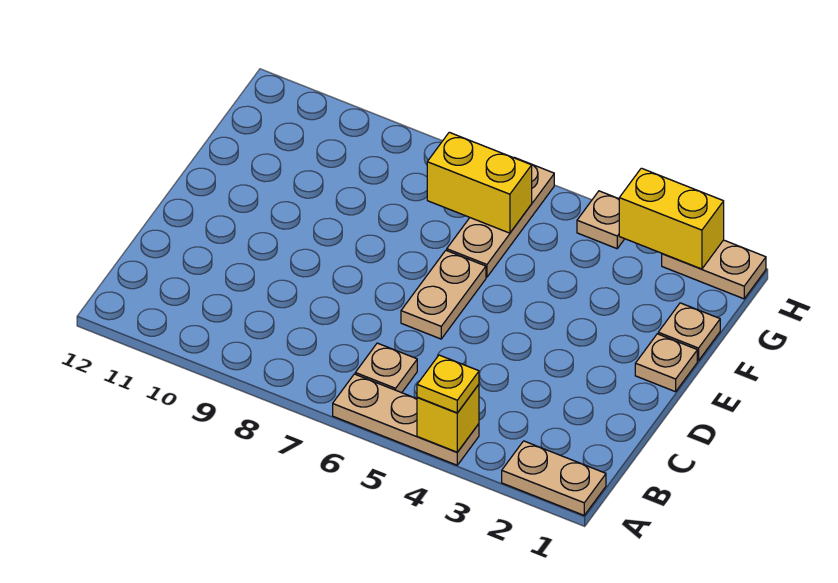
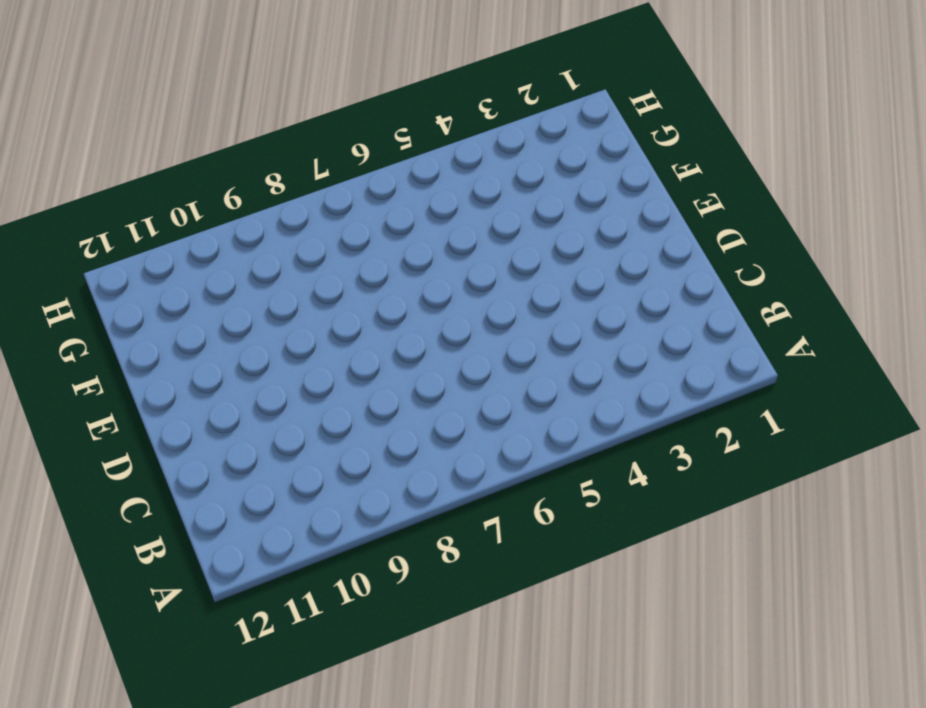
none -> tan plate A1:A2 level 1
none -> tan plate A4:A6 level 1
none -> tan plate B6 level 1

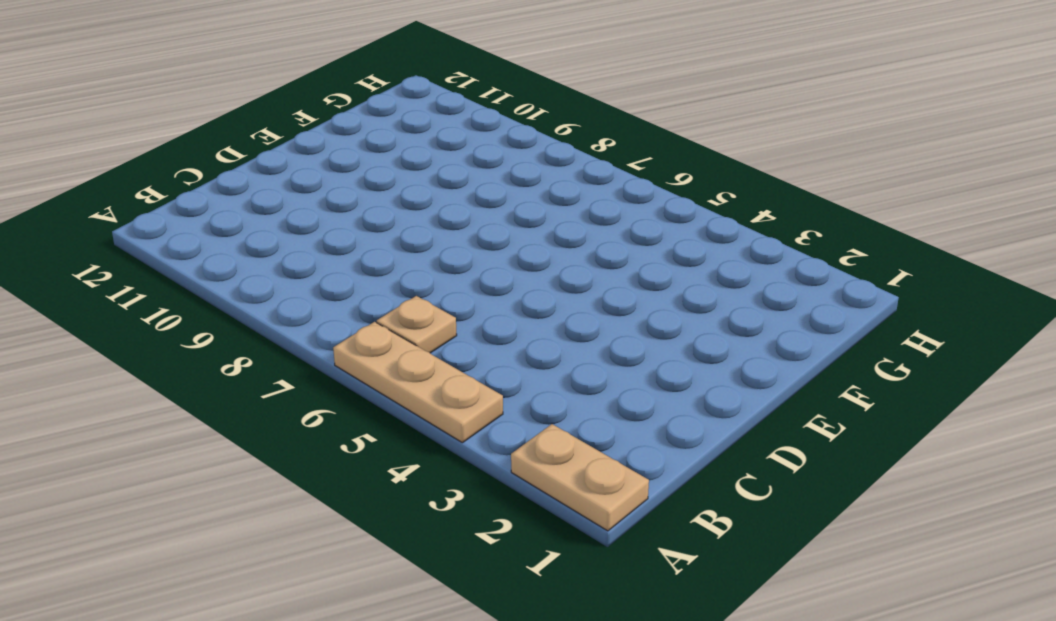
none -> tan plate D6:E6 level 1
none -> tan plate E1 level 1
none -> tan plate F1 level 1

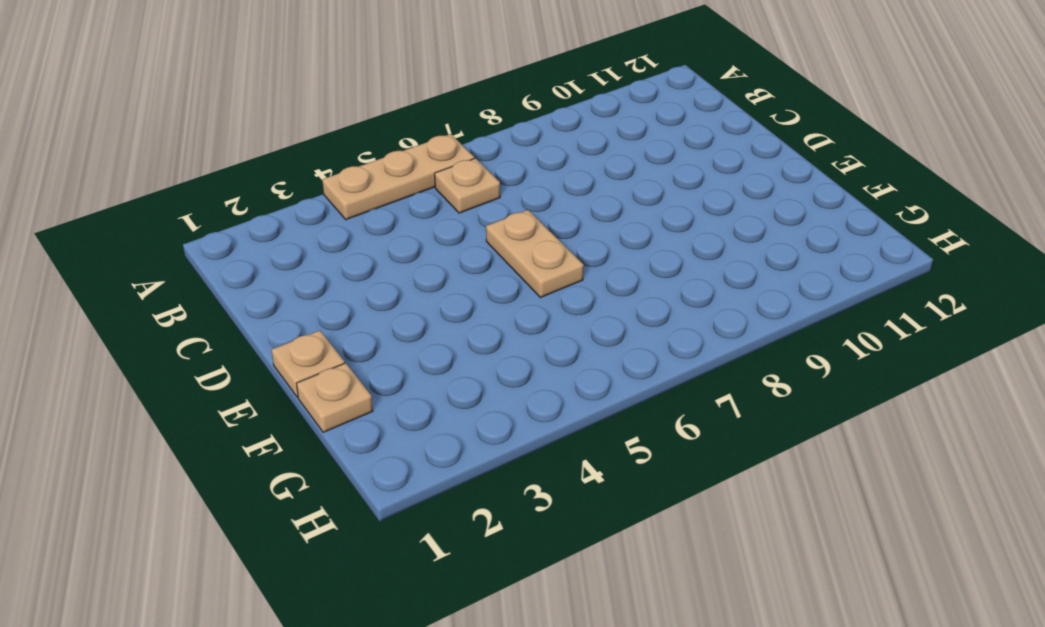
none -> tan plate A1:A2 level 1
none -> tan plate F6:H6 level 1
none -> tan plate H1:H2 level 1

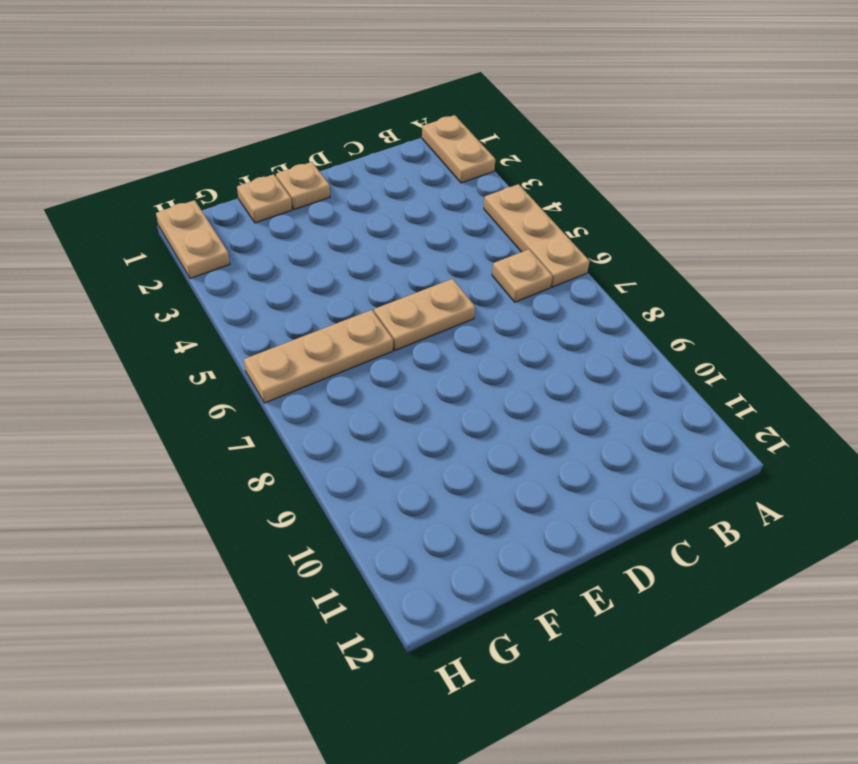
none -> tan plate H4 level 1
none -> yellow brick A4 level 2
none -> yellow brick G6:G7 level 2

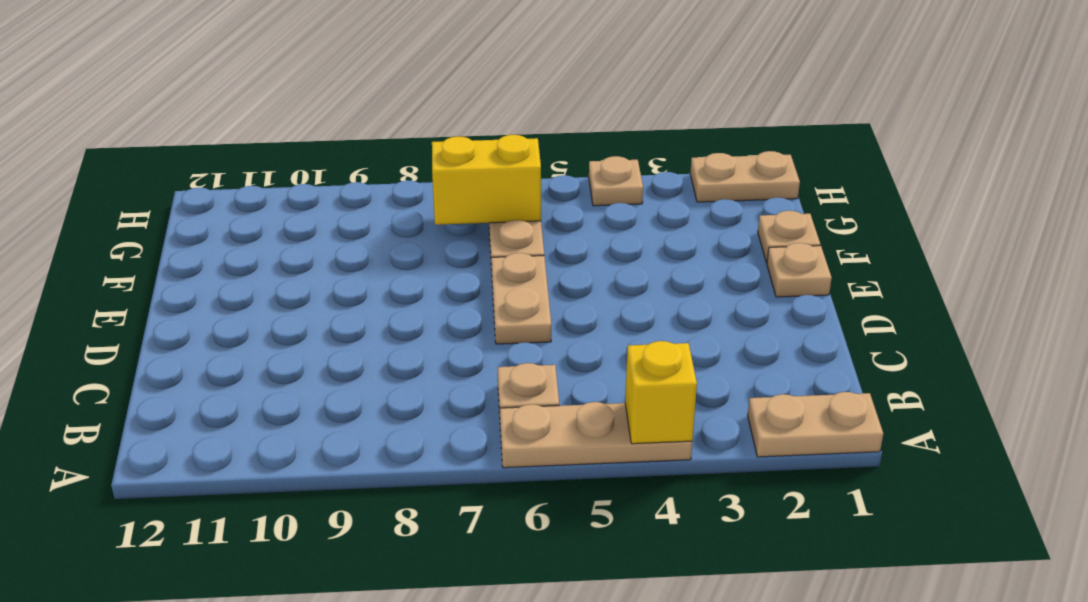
none -> yellow brick H2:H3 level 2
none -> yellow plate A4 level 3

